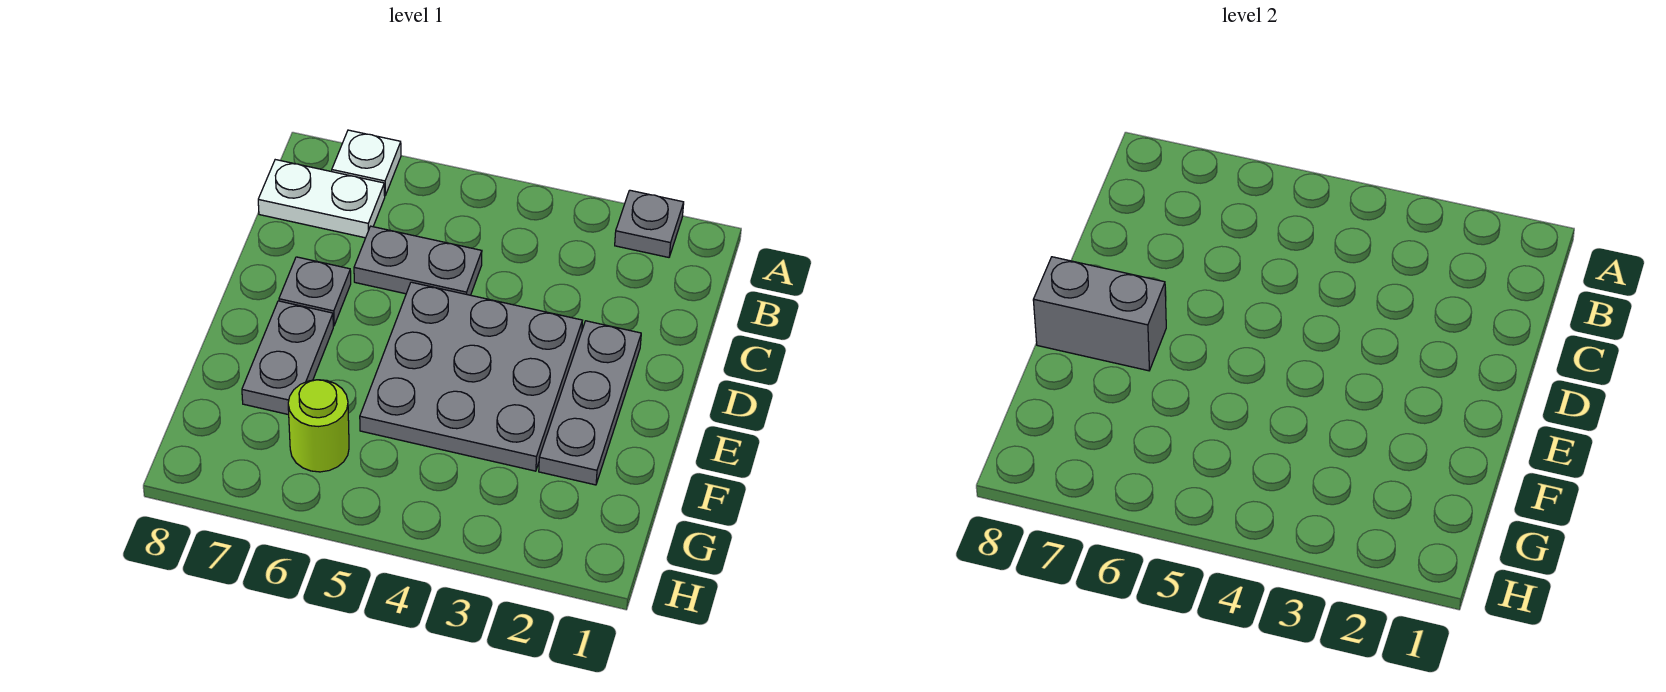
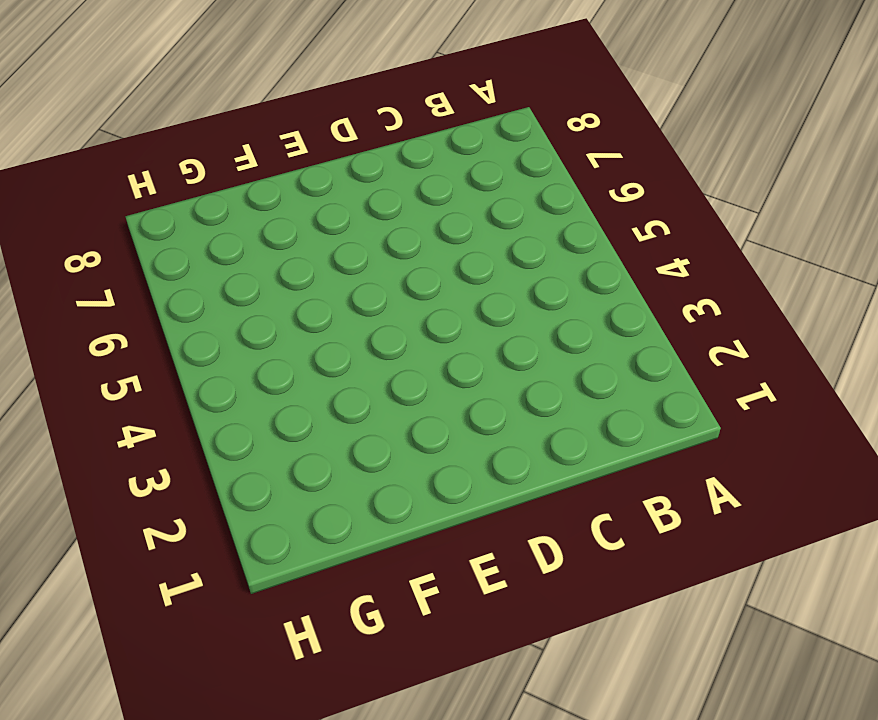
none -> grey plate A2 level 1
none -> white plate A7 level 1

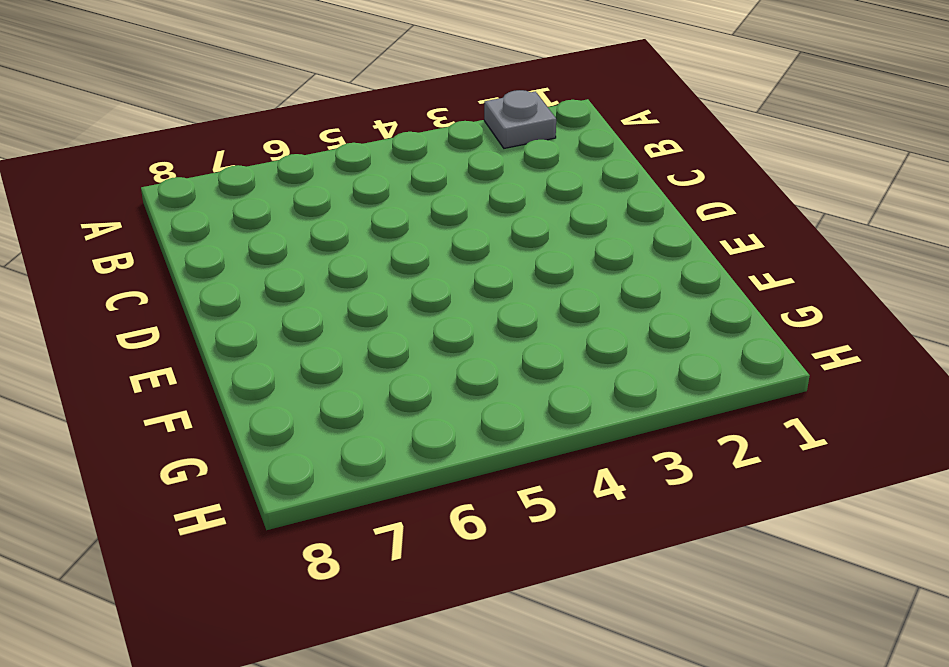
none -> white plate A7 level 1
none -> white plate B7:B8 level 1

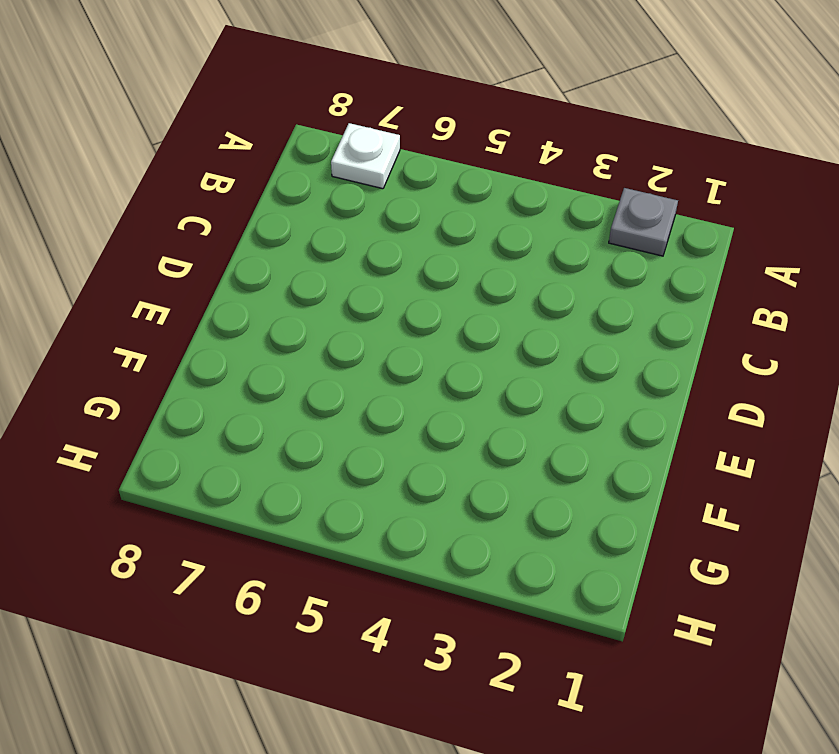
none -> white plate B7:B8 level 1
none -> grey plate C5:C6 level 1

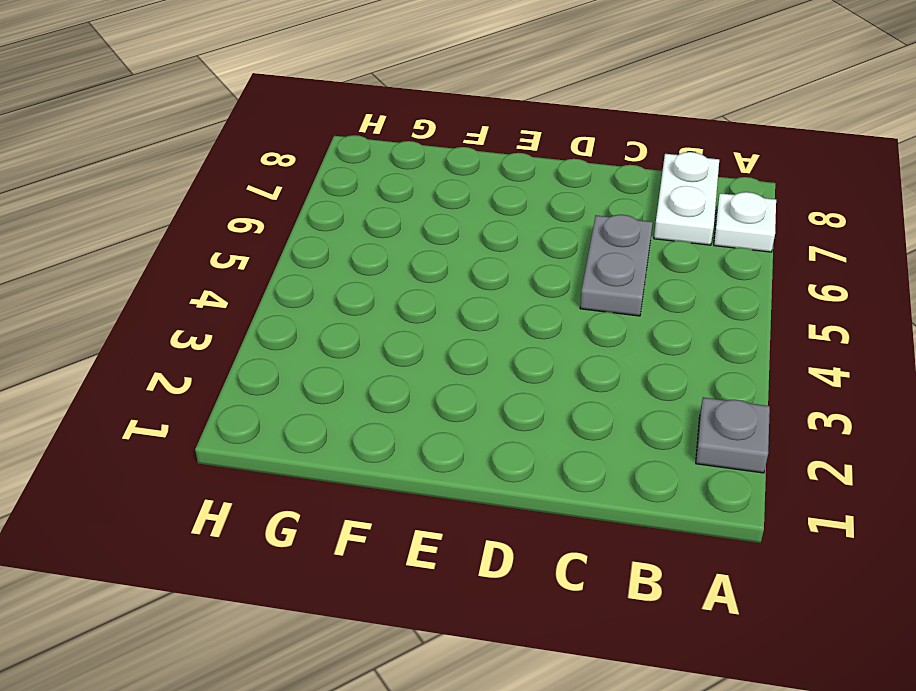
none -> grey plate D2:F2 level 1
none -> grey plate D3:F5 level 1

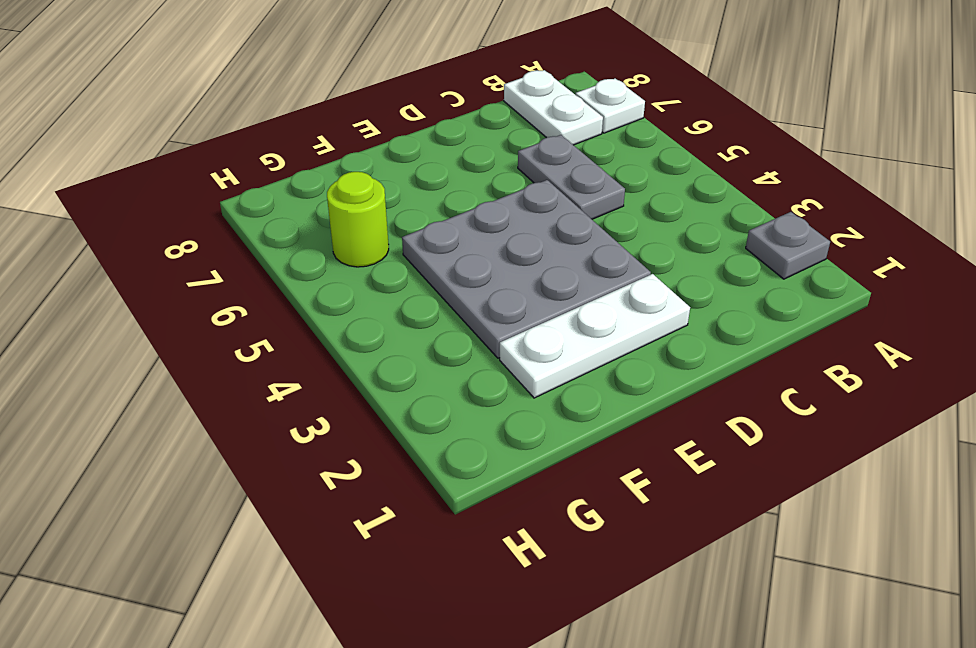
white plate D2:F2 level 1 -> grey plate D2:F2 level 1
none -> grey plate D7 level 1
none -> grey plate E7:F7 level 1

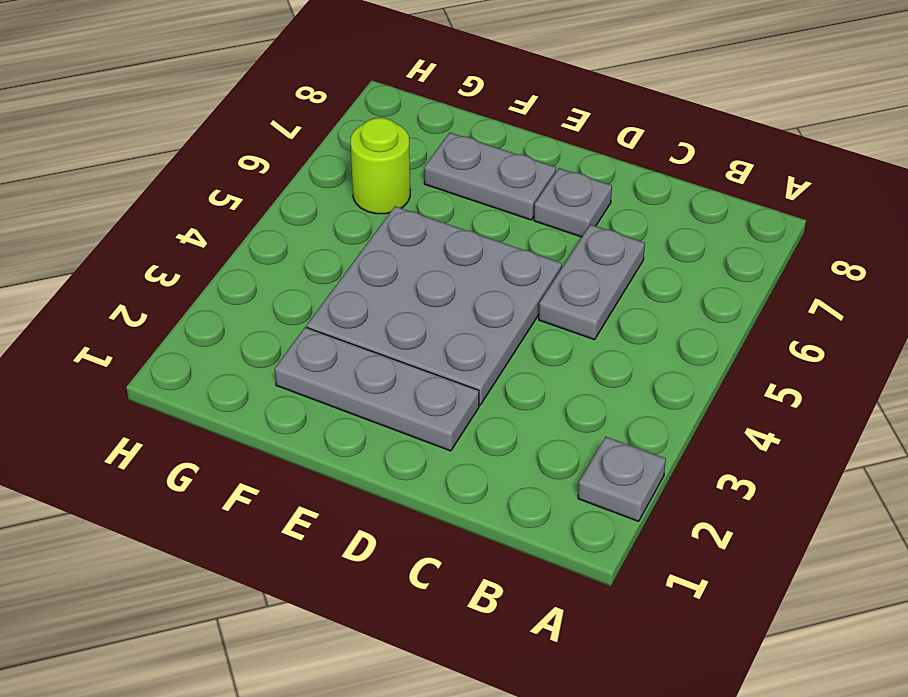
none -> white plate A7 level 1
none -> white plate B7:B8 level 1

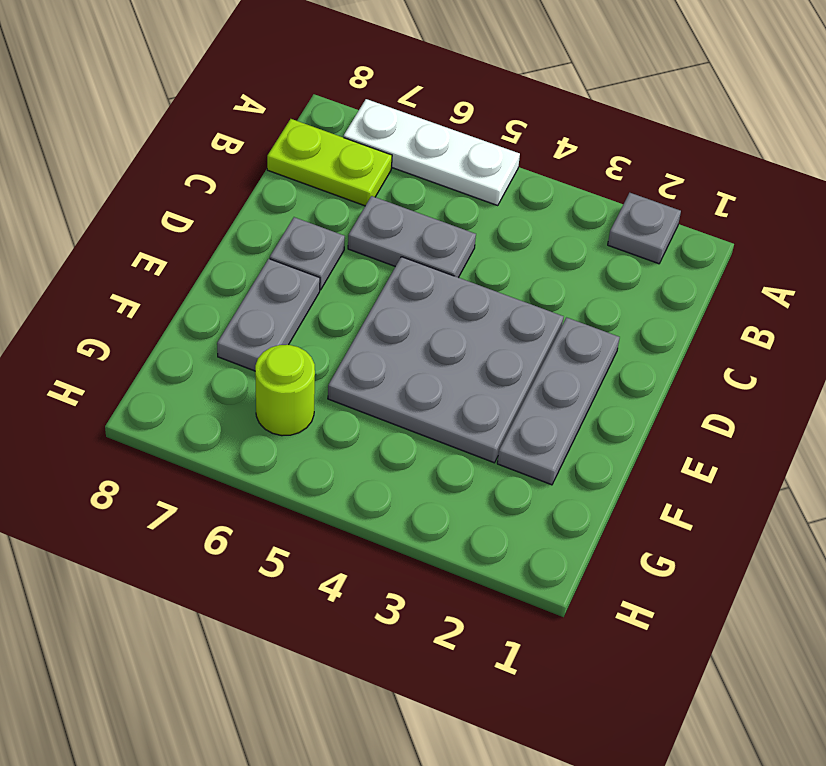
white plate A5:A7 level 1 -> white plate A7 level 1
lime plate B7:B8 level 1 -> white plate B7:B8 level 1
none -> grey brick E7:E8 level 2

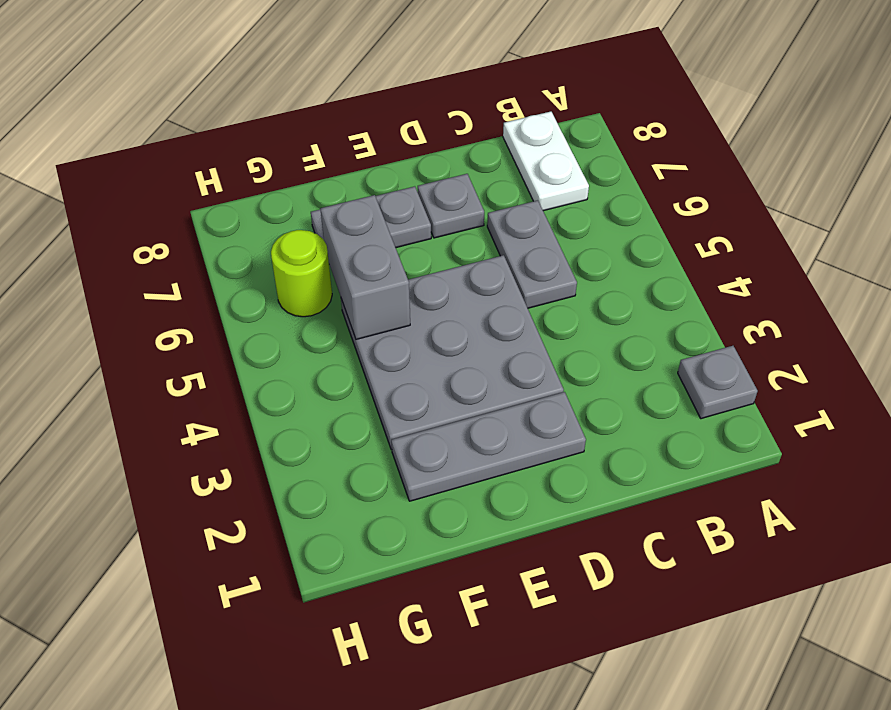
grey brick F5:F6 level 2 -> grey brick E7:E8 level 2
none -> white plate A7 level 1

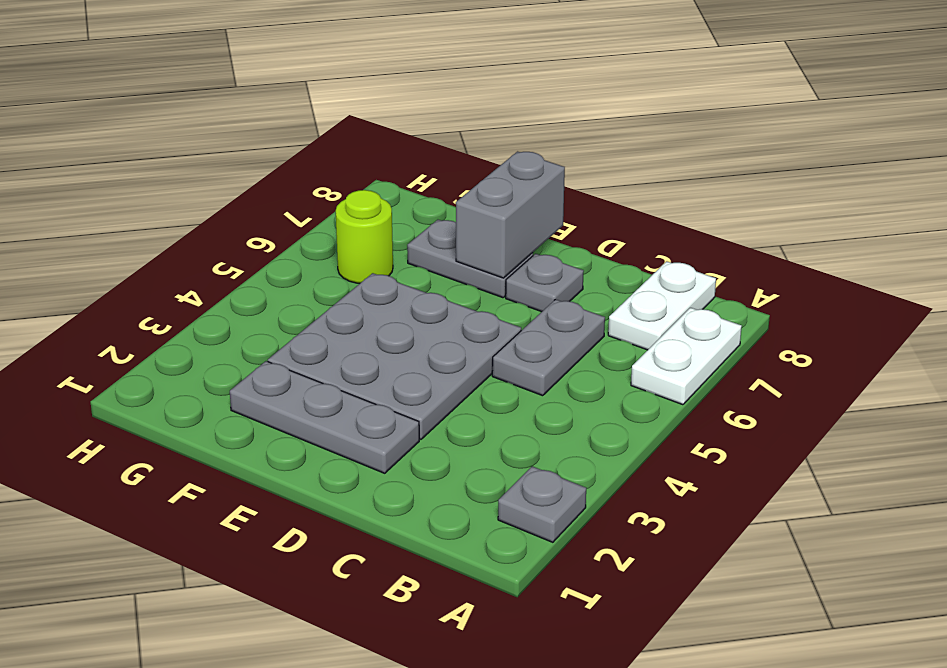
white plate A6:A7 level 1 -> white plate A7 level 1

